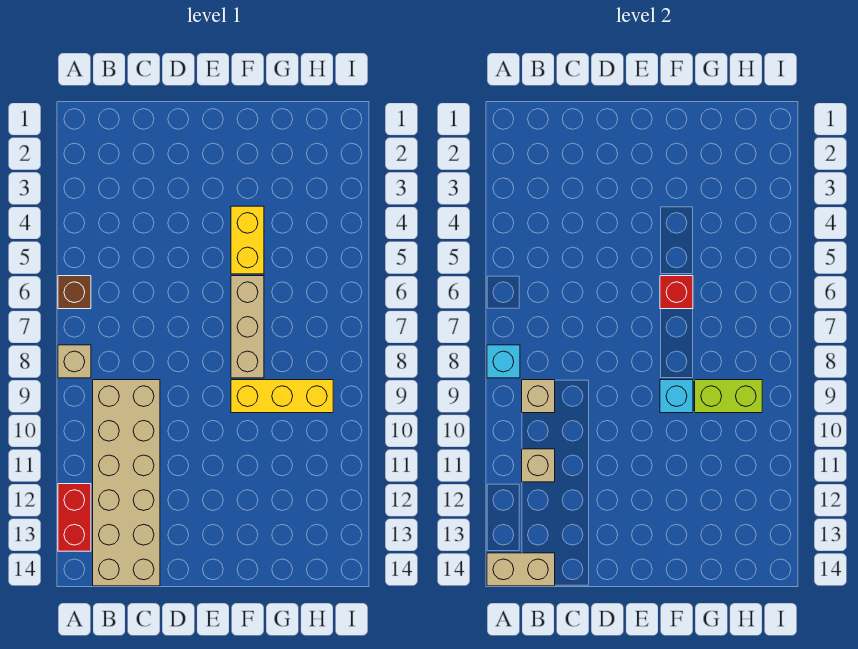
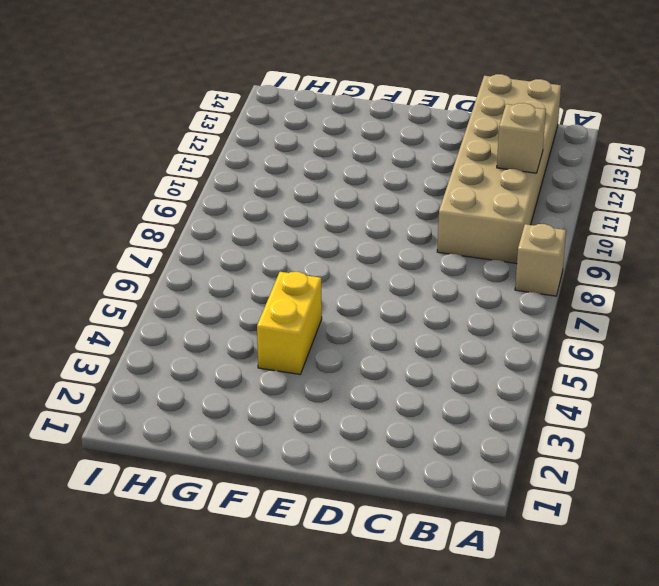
none -> brown brick A6 level 1
none -> red brick A12:A13 level 1
none -> tan brick F6:F8 level 1

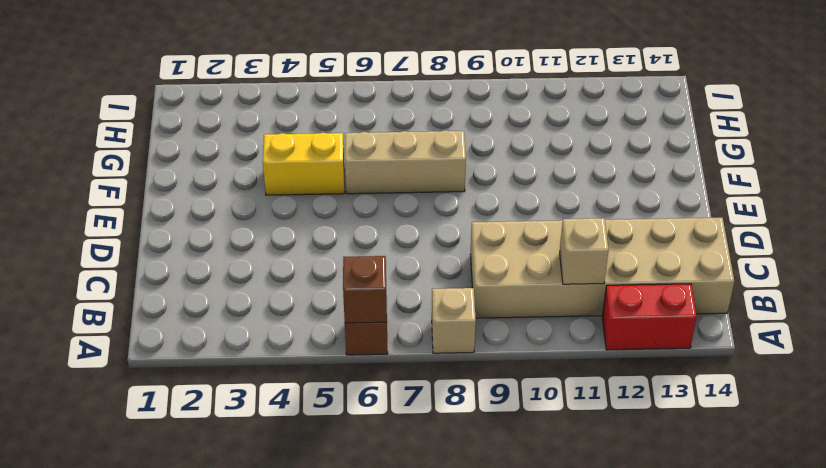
brown brick A6 level 2 -> none
none -> yellow brick F9:H9 level 1
none -> cyan brick A8 level 2
none -> tan brick A14:B14 level 2

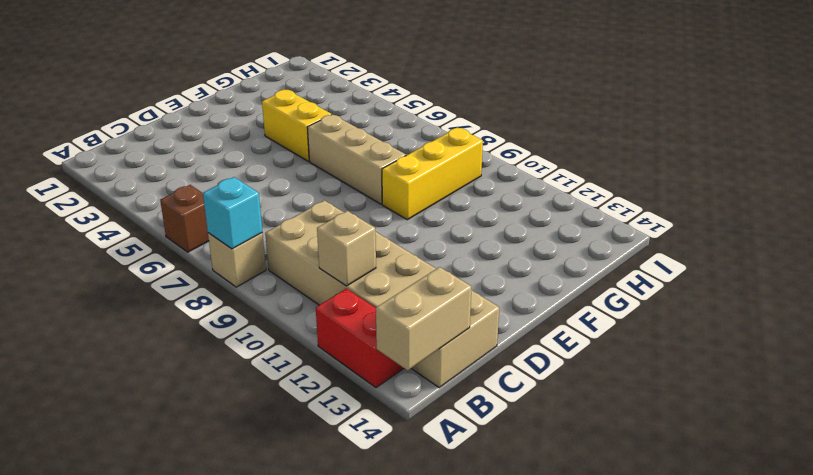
none -> tan brick B9 level 2
none -> red brick F6 level 2
none -> cyan brick F9 level 2

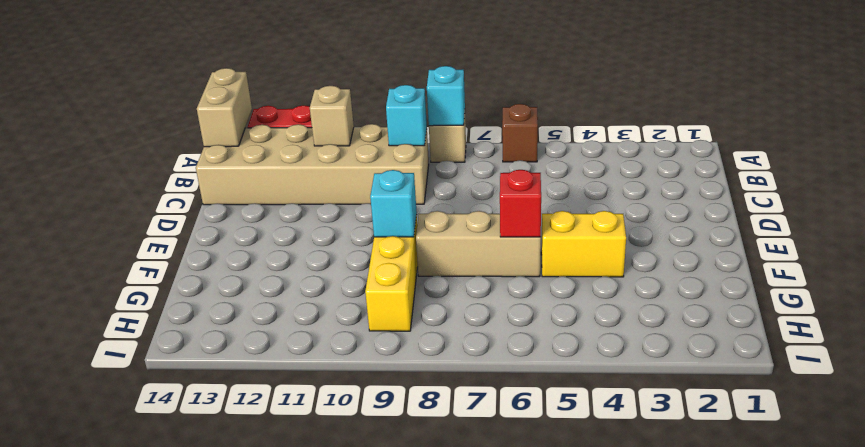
cyan brick B9 level 2 -> tan brick B9 level 2
none -> lime brick G9:H9 level 2

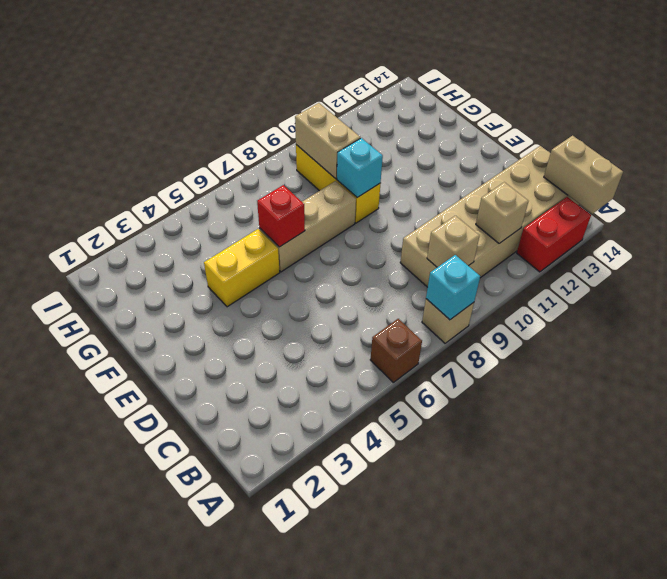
tan brick G9:H9 level 2 -> lime brick G9:H9 level 2

